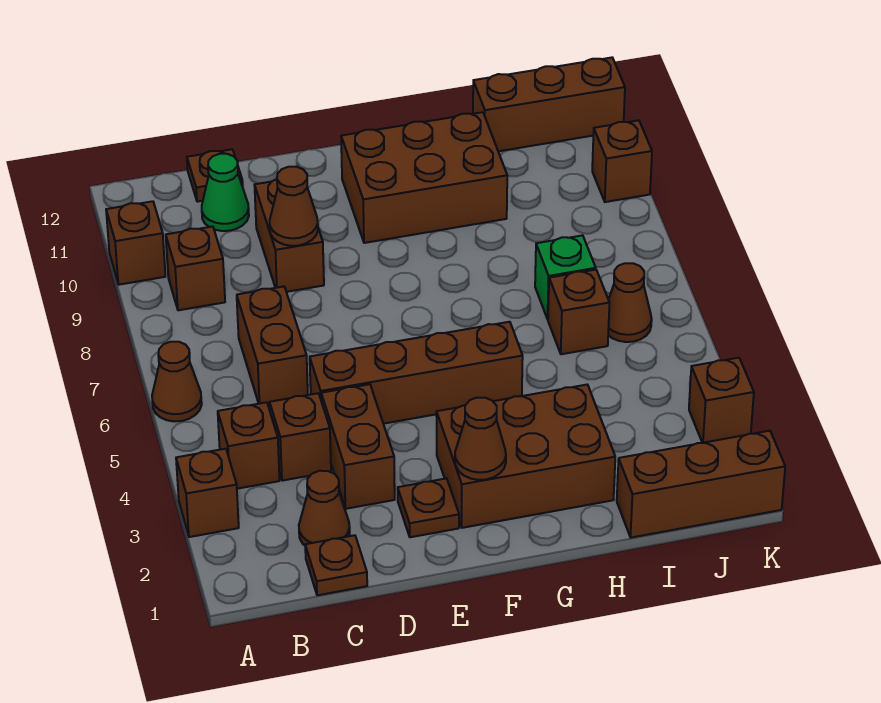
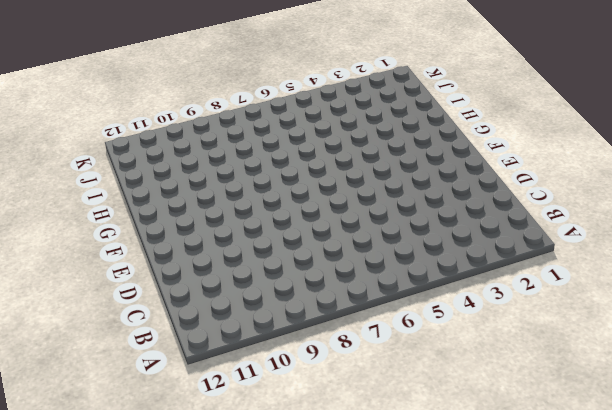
none -> brown brick A3 level 1
none -> brown cone A6 level 1
none -> brown brick A10 level 1

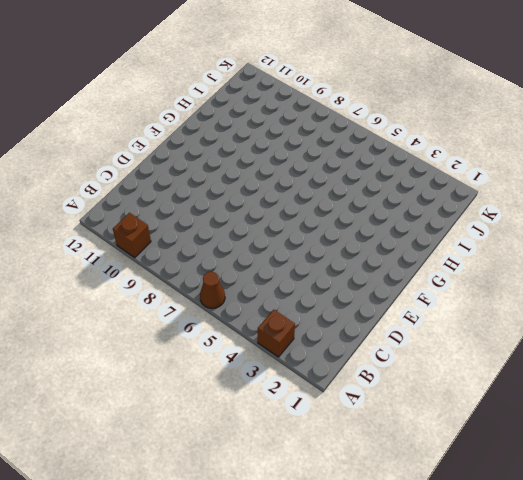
none -> brown brick B4 level 1
none -> brown brick B9 level 1
none -> brown plate C1 level 1

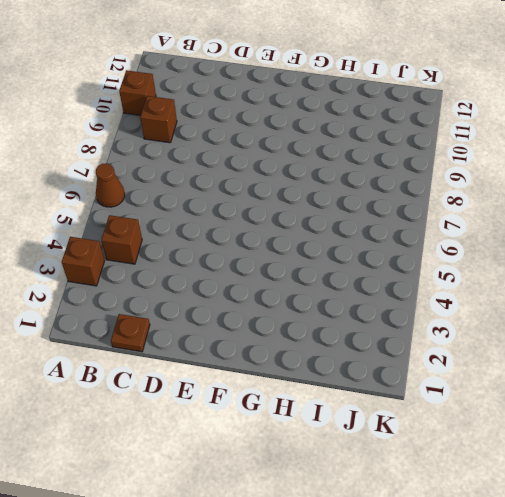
none -> brown cone C2 level 1
none -> brown brick C4 level 1
none -> brown brick C6:C7 level 1

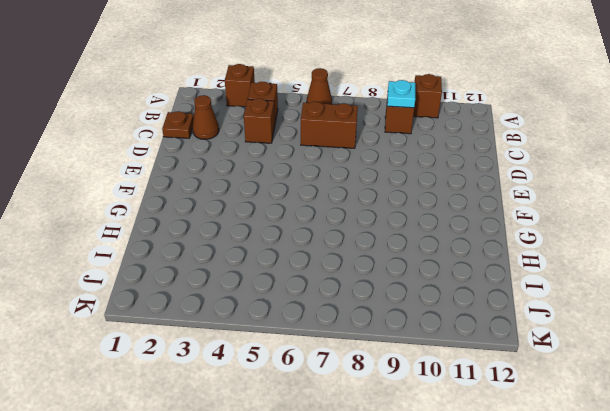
cyan plate B9 level 2 -> none
none -> green cone C11 level 1
none -> brown plate C12 level 1
none -> brown brick D3:D4 level 1

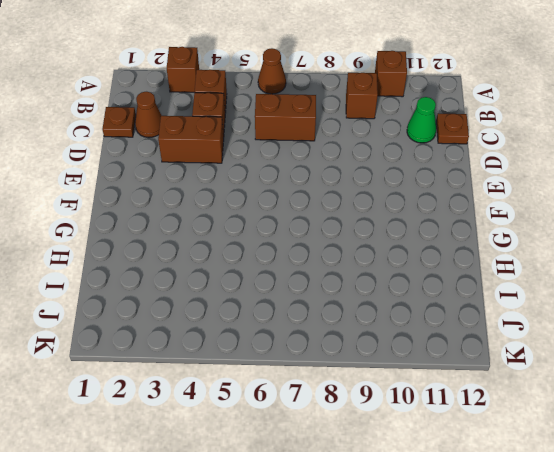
none -> brown brick D5:G5 level 1
none -> brown brick D9:D10 level 1
none -> brown plate E2 level 1

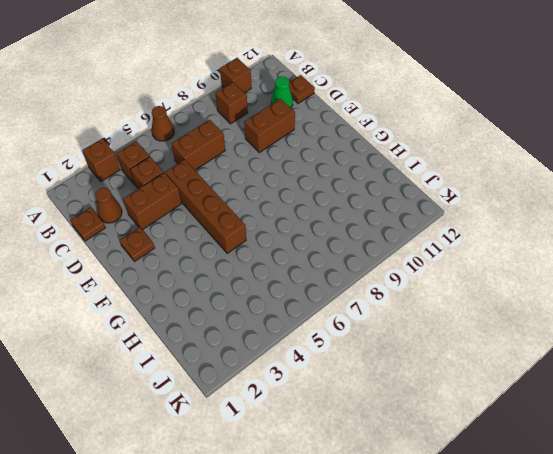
none -> brown brick F2:H3 level 1
none -> brown brick F10:H11 level 1
none -> brown brick I1:K1 level 1

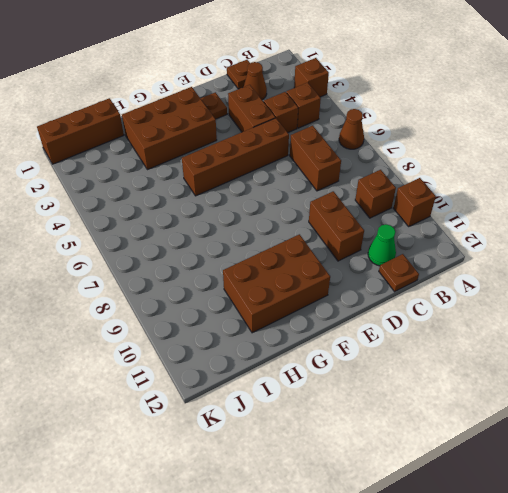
none -> brown brick I6 level 1
none -> green brick I7 level 1
none -> brown brick I12:K12 level 1

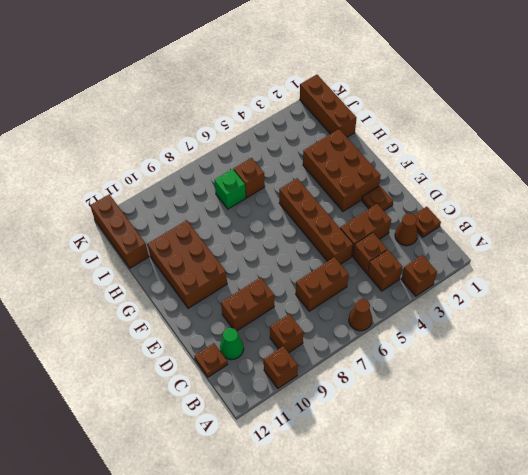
none -> brown cone J6 level 1
none -> brown brick K3 level 1
none -> brown brick K10 level 1

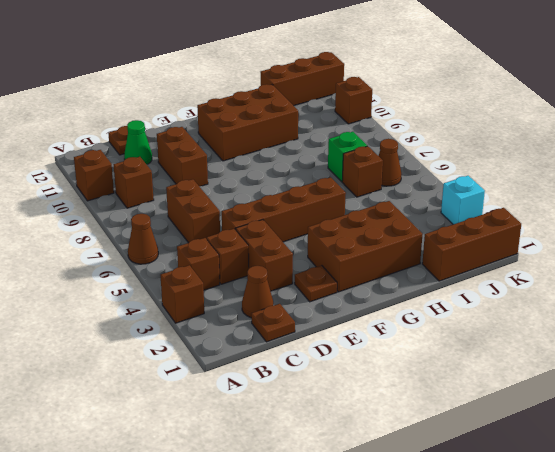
cyan brick K3 level 1 -> brown brick K3 level 1
none -> brown cone D9 level 2
none -> brown cone F2 level 2

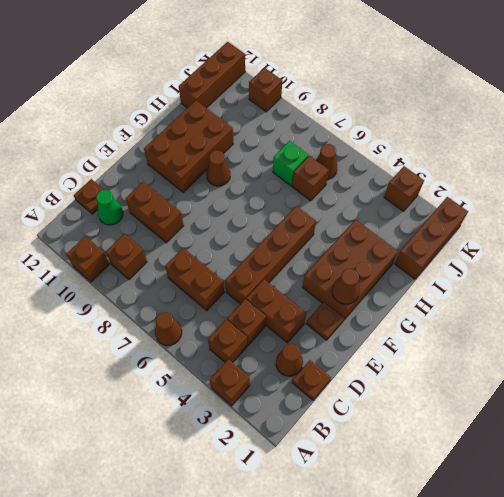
brown cone G9 level 1 -> brown cone D9 level 2

